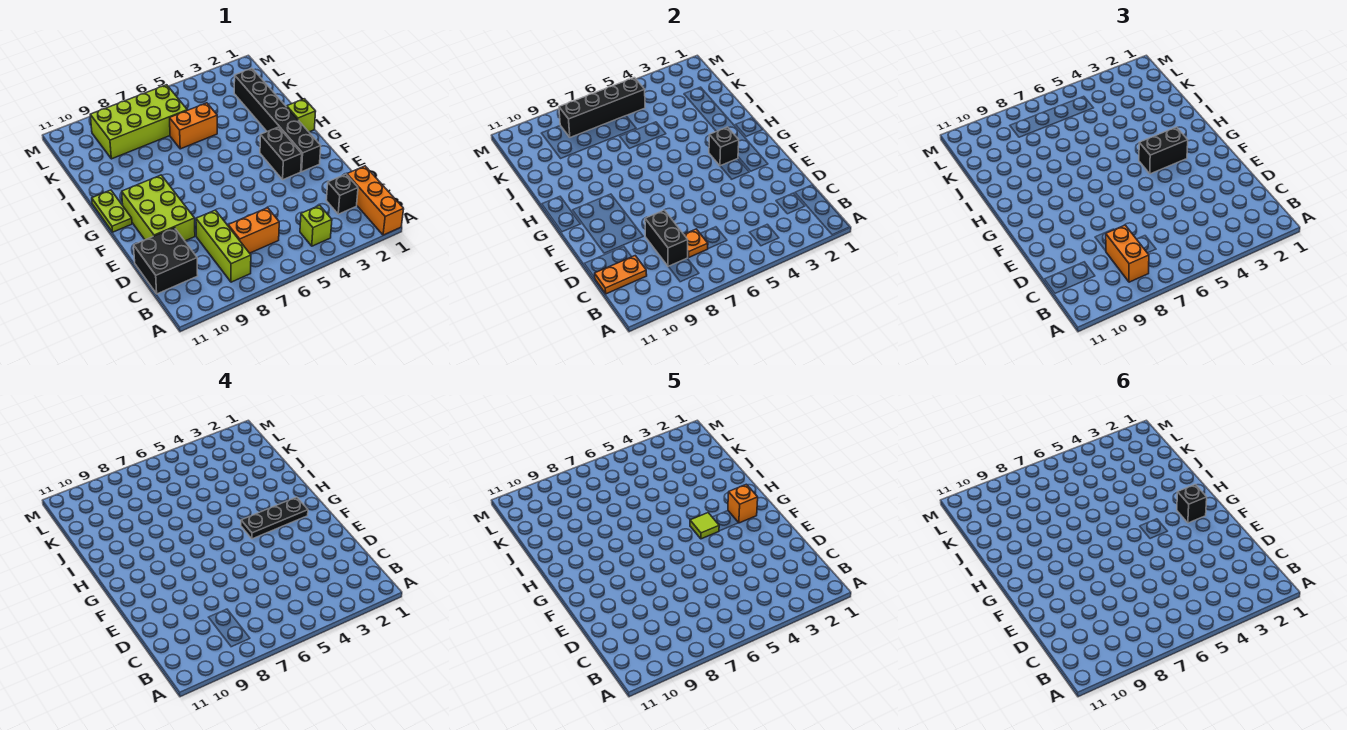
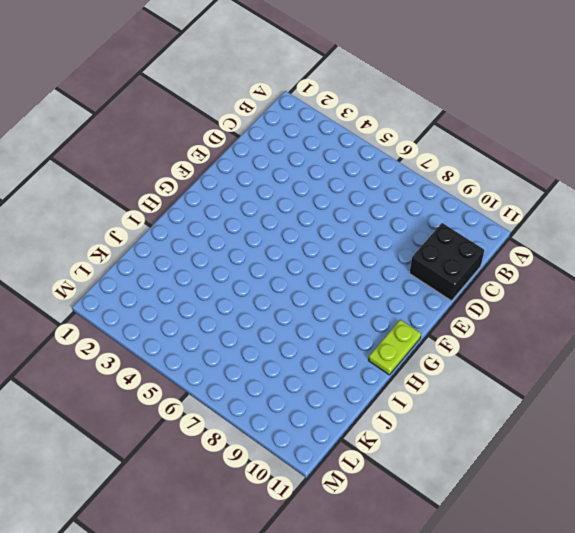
none -> orange brick A1:C1 level 1
none -> lime brick B4 level 1
none -> lime brick B8:D8 level 1

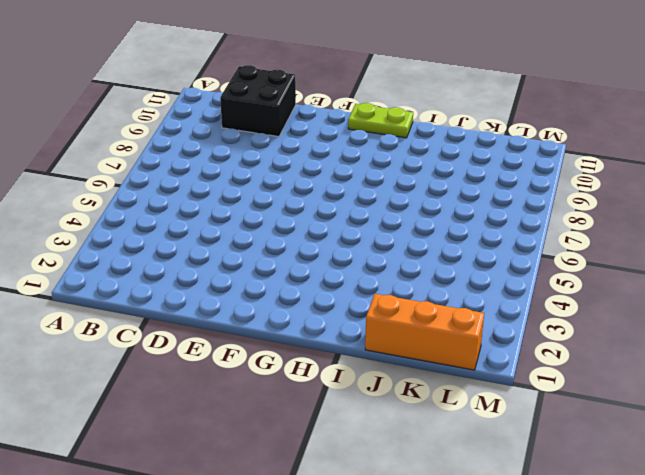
orange brick J1:L1 level 1 -> orange brick A1:C1 level 1
none -> lime brick B4 level 1
none -> lime brick B8:D8 level 1
none -> black brick C2 level 1

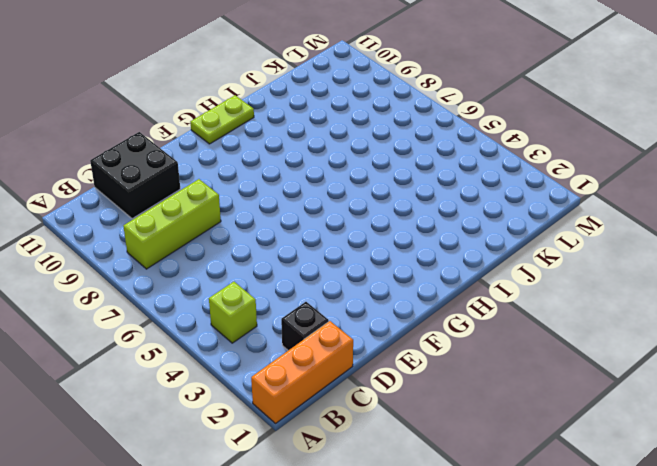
none -> orange brick C6:C7 level 1
none -> lime brick E9:G10 level 1
none -> black brick F2:K2 level 1

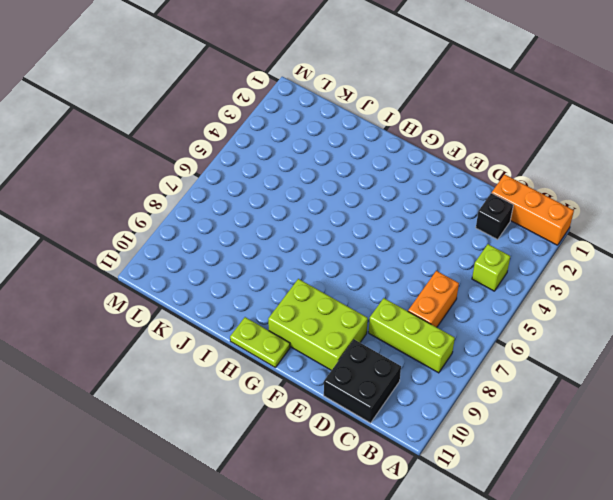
none -> black brick F2:K2 level 1
none -> black brick F3:G3 level 1
none -> lime brick H1 level 1

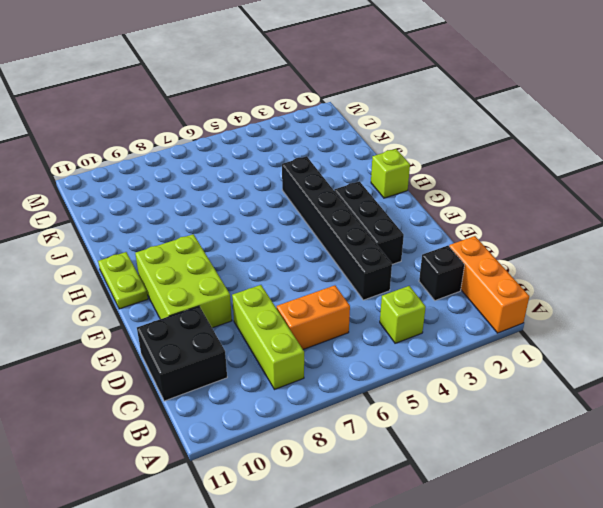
black brick D4:I4 level 1 -> black brick F2:K2 level 1
black brick E3:G3 level 1 -> black brick F3:G3 level 1
none -> orange brick J5:J6 level 1
none -> lime brick K6:L9 level 1
none -> orange plate C7 level 2

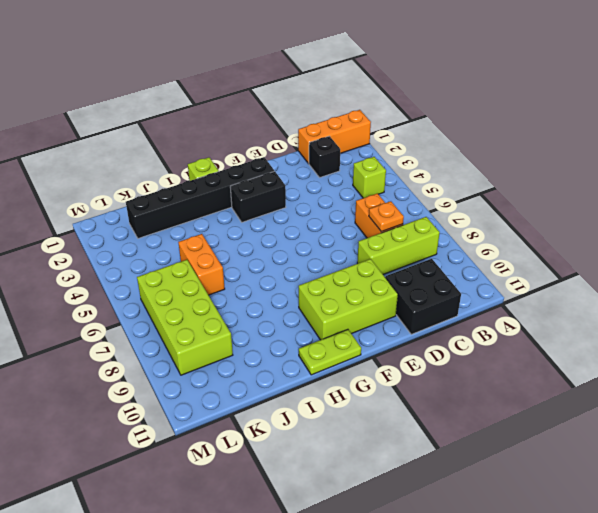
none -> black brick C8:D8 level 2
none -> orange plate C10:C11 level 2
none -> black brick G3 level 2

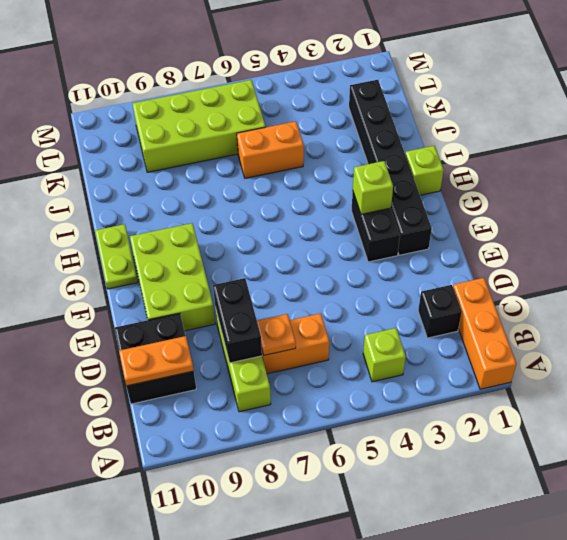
lime brick G3 level 2 -> black brick G3 level 2
none -> black brick L5:L8 level 2
none -> orange brick B8:C8 level 3
none -> black brick G3:G4 level 3

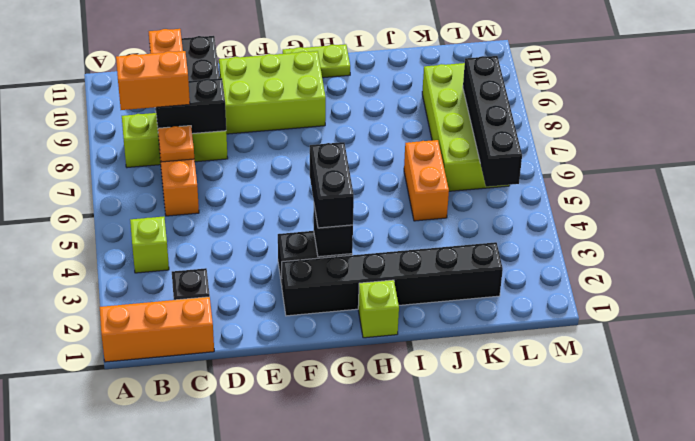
none -> black plate G2:G4 level 4
none -> orange brick G2 level 5
none -> lime tile G4 level 5

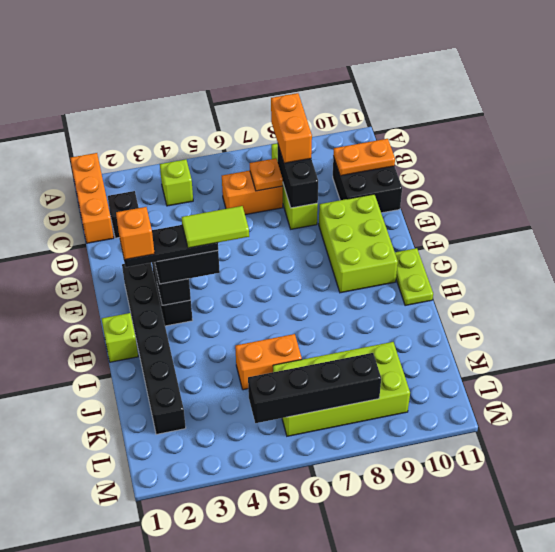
lime tile G4:G5 level 5 -> lime tile G4 level 5
none -> black brick G2 level 6

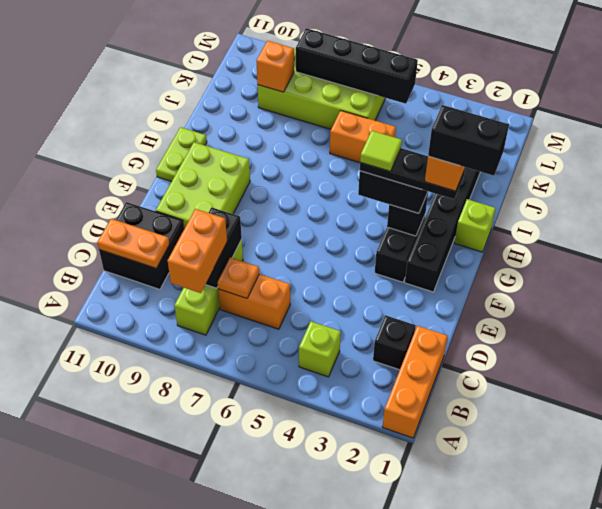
black brick G1:G2 level 6 -> black brick G2 level 6
orange brick K9 level 2 -> none

